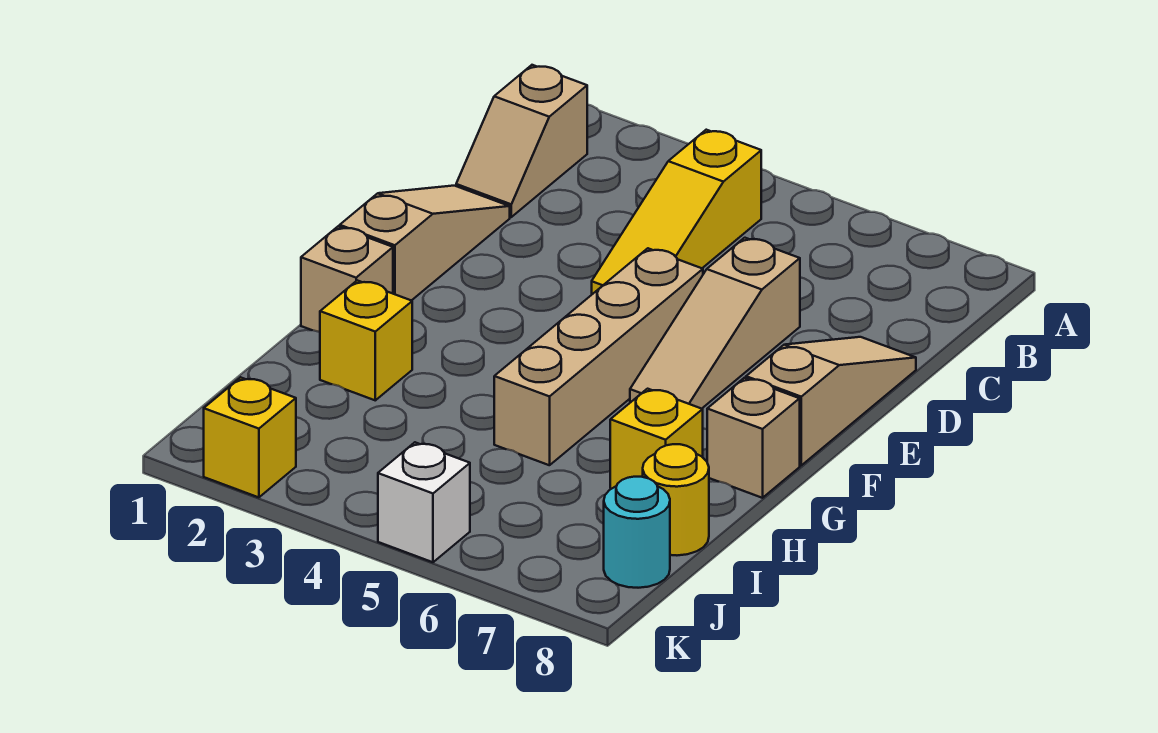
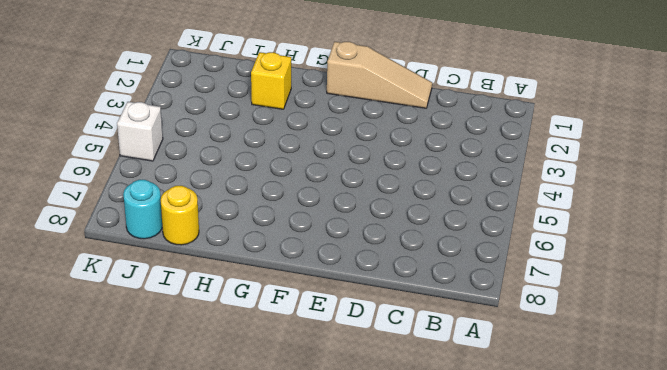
none -> tan slope B1:C1 level 1 top B
none -> yellow slope B4:D4 level 1 top B
none -> tan slope D6:F6 level 1 top D

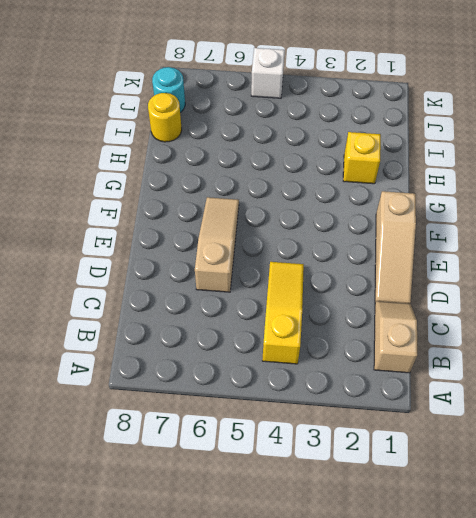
none -> tan slope D8:F8 level 1 top F
none -> tan brick E5:H5 level 1
none -> tan brick G1 level 1

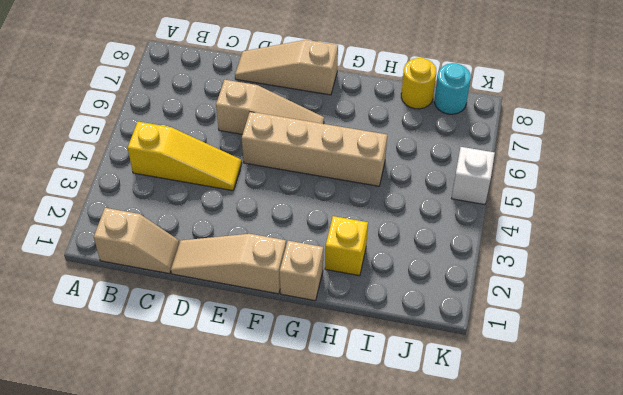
none -> tan brick G8 level 1
none -> yellow brick H7 level 1
none -> yellow brick K2 level 1

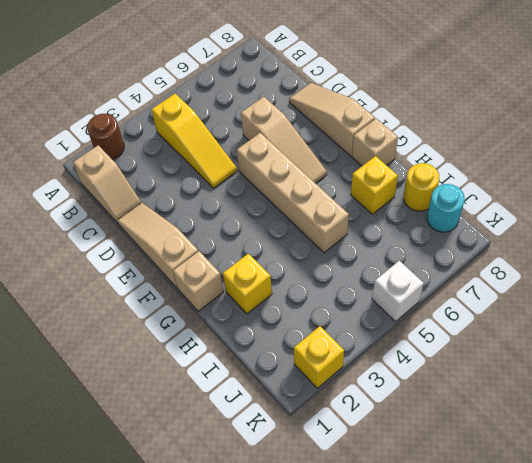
brown round brick A2 level 1 -> none

